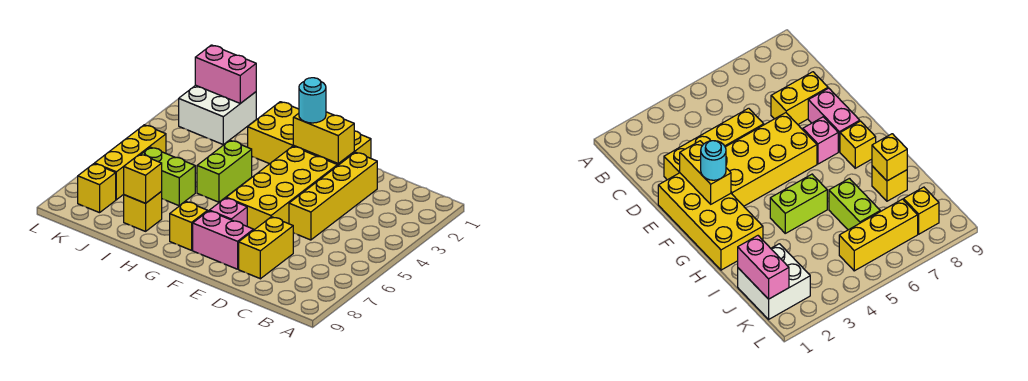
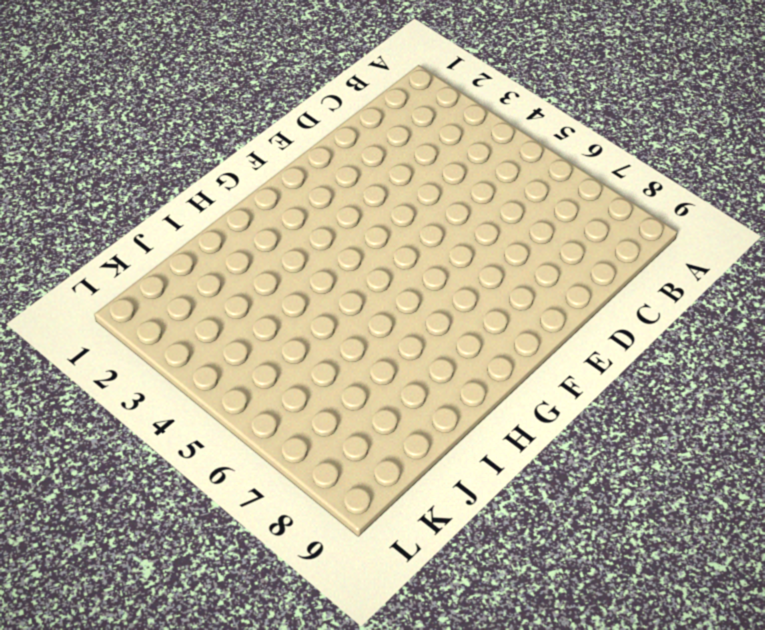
none -> yellow brick D2:D5 level 1
none -> yellow brick D7:D8 level 1
none -> yellow brick E1:H2 level 1

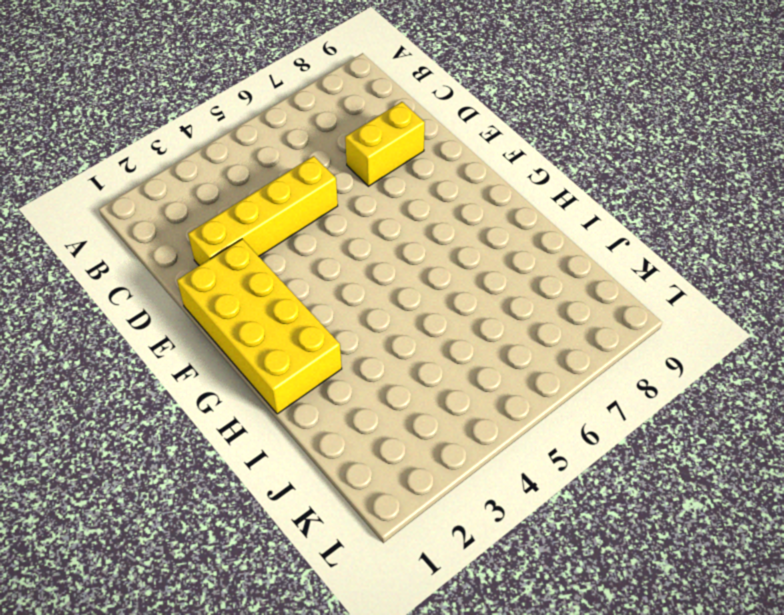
none -> yellow brick E3:F6 level 1
none -> pink brick E8:F8 level 1
none -> pink brick F7 level 1

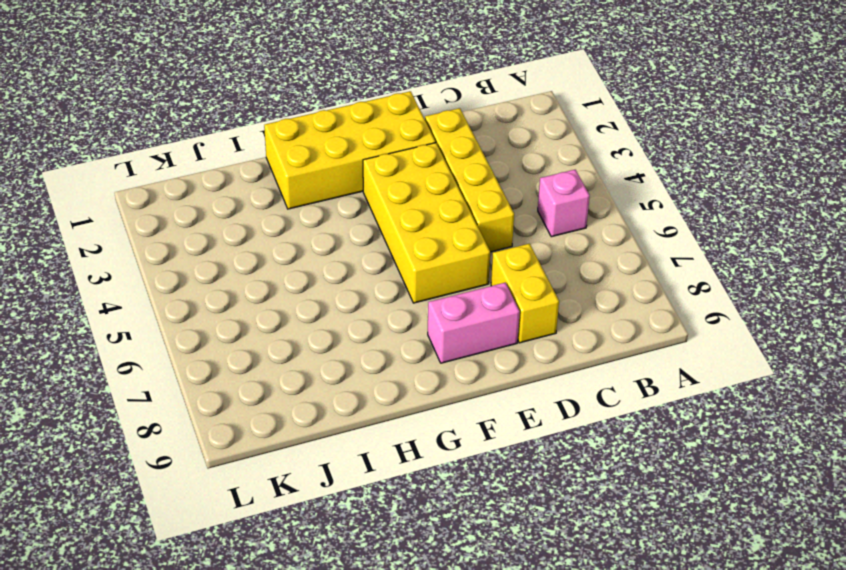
pink brick B5 level 1 -> pink brick F7 level 1
none -> yellow brick G8 level 1
none -> lime brick H4:H5 level 1
none -> lime brick I6:J6 level 1

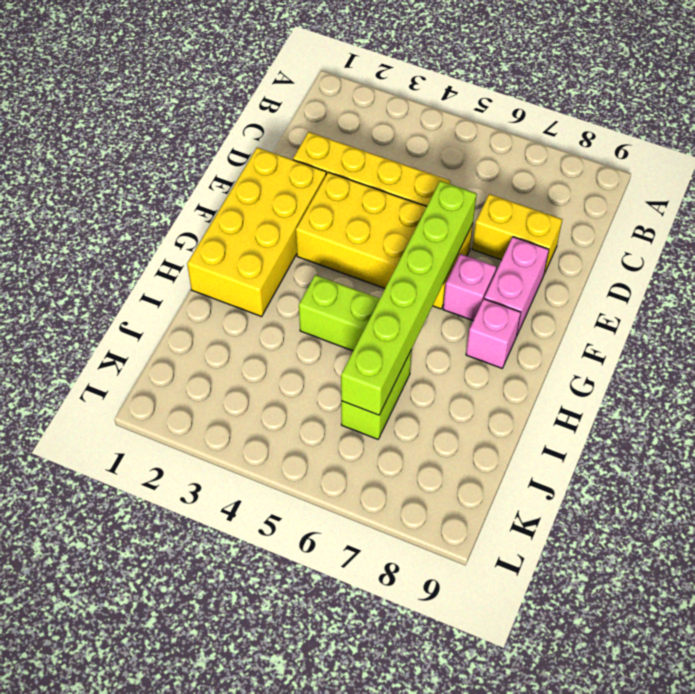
lime brick E6:J6 level 2 -> none
pink brick G8 level 1 -> yellow brick G8 level 1
none -> yellow brick I8 level 1
none -> white brick J1:K2 level 1
none -> yellow brick K5:K7 level 1

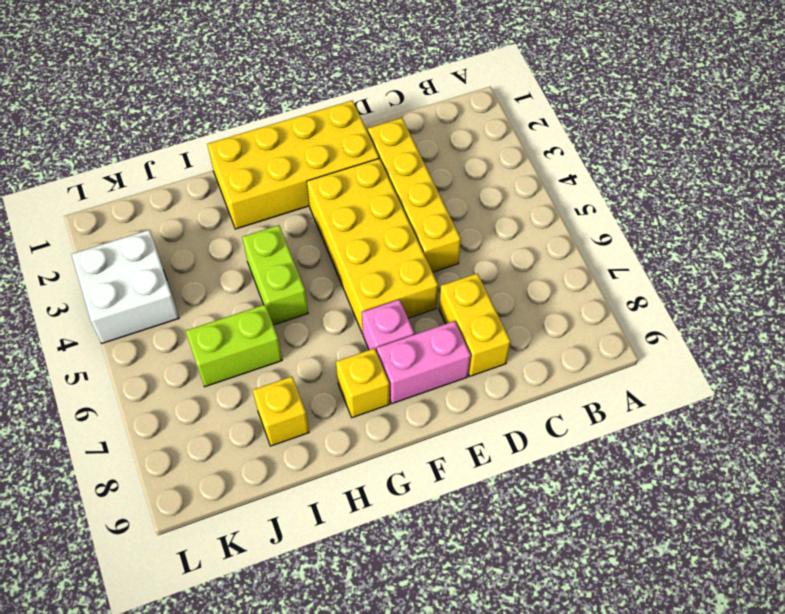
white brick K3:L4 level 1 -> white brick J1:K2 level 1
none -> yellow brick K5:K7 level 1
none -> yellow brick K8 level 1
none -> yellow brick E2:F2 level 2

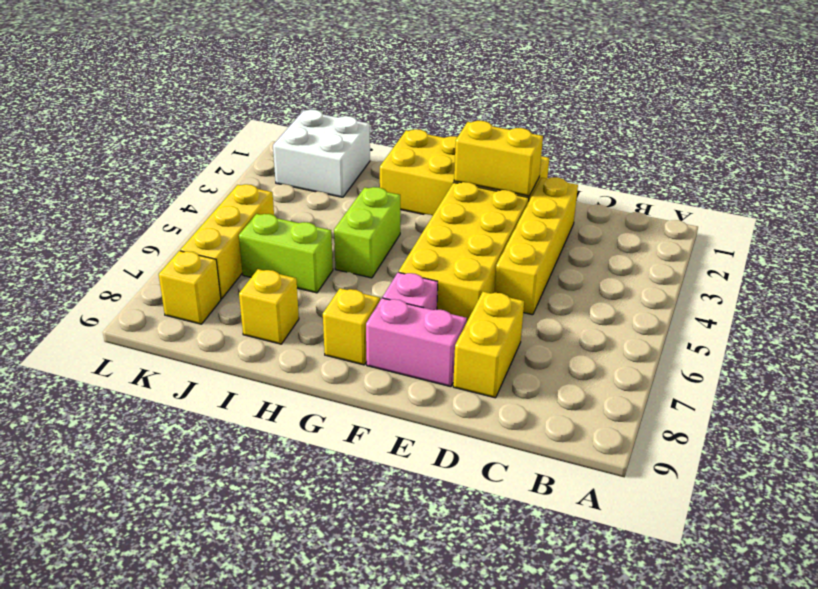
none -> yellow brick I8 level 2
none -> pink brick J1:K1 level 2
none -> cyan round brick F2 level 3

